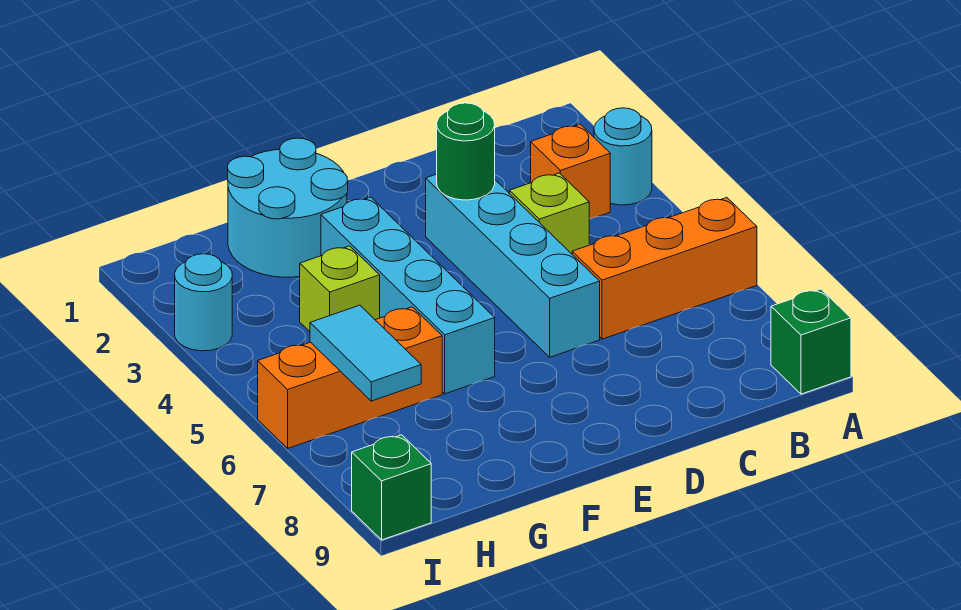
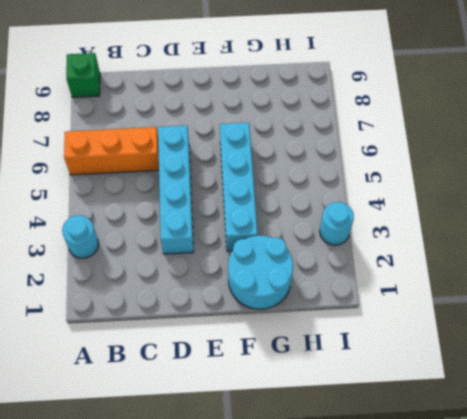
none -> orange brick B3 level 1
none -> lime brick C4 level 1
none -> lime brick G4 level 1

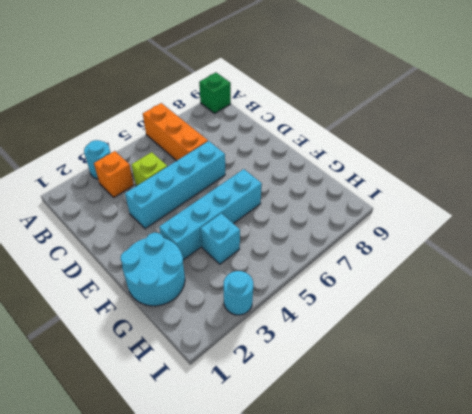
cyan brick G4 level 1 -> lime brick G4 level 1
none -> orange brick G6:I6 level 1
none -> green brick I9 level 1
none -> green round brick D3 level 2

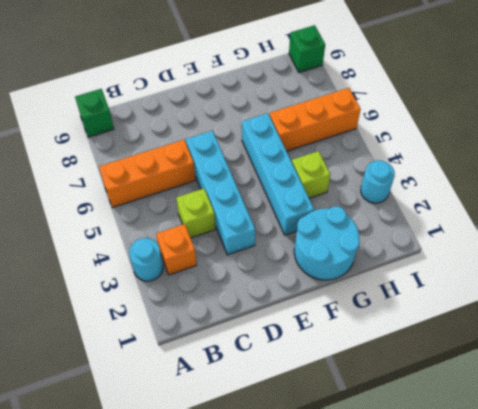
none -> green round brick D3 level 2
none -> cyan tile H6:H7 level 2

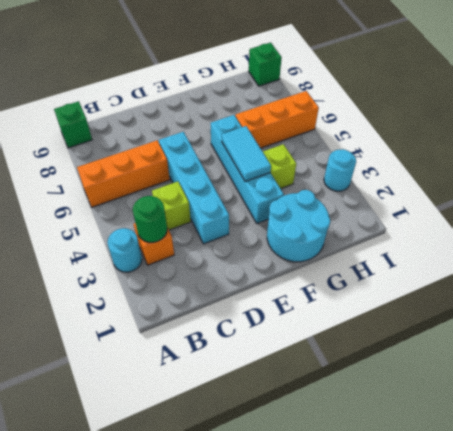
green round brick B3 level 2 -> green round brick D3 level 2
cyan tile F4:F5 level 2 -> cyan tile H6:H7 level 2

